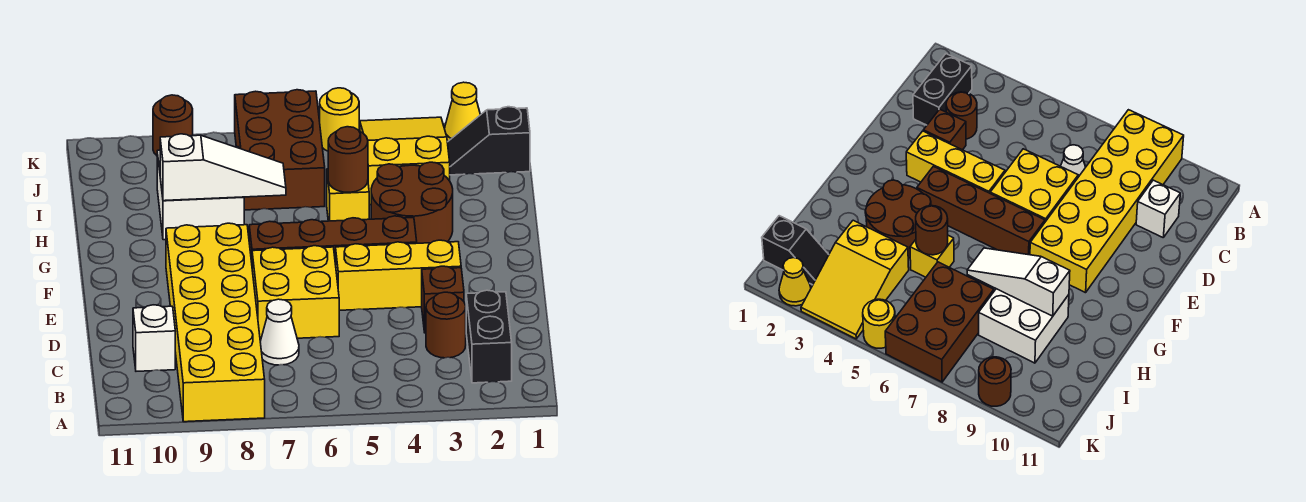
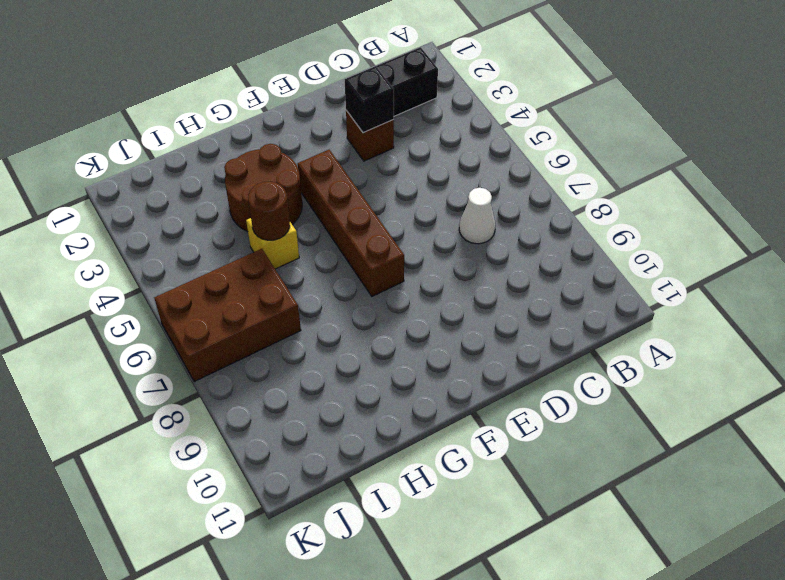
black brick D3 level 2 -> none
none -> yellow brick A8:F9 level 1
none -> brown round brick C3 level 1
none -> white brick C10 level 1

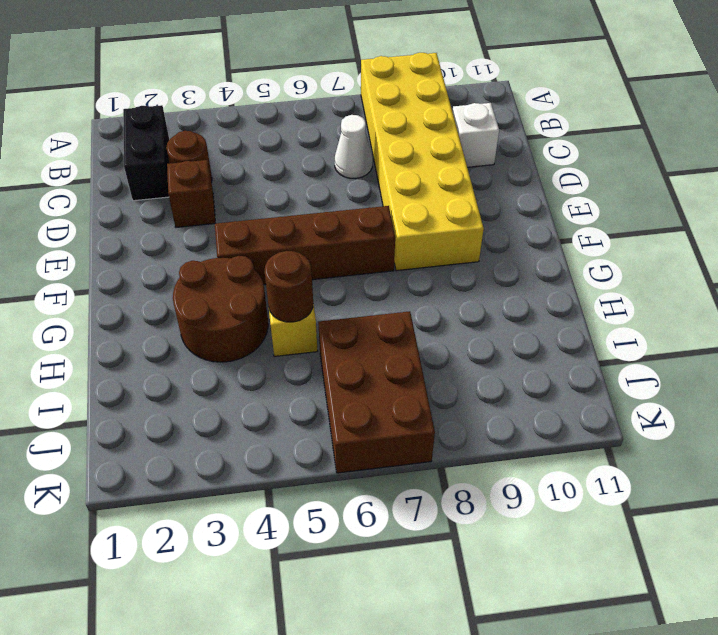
none -> yellow brick D6:E7 level 1
none -> yellow brick E3:E5 level 1
none -> white brick H8:I9 level 1

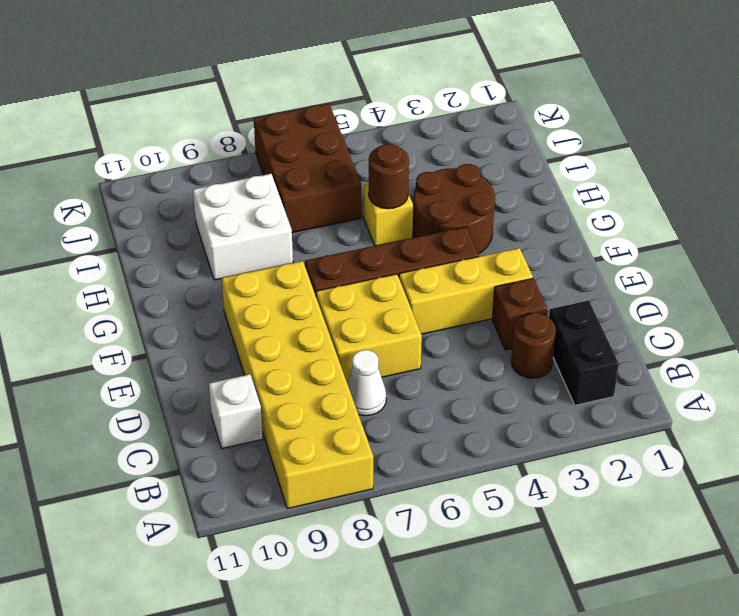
none -> yellow slope I3:K4 level 1 top I
none -> black slope J1:J2 level 1 top 1
none -> yellow cone K2 level 1

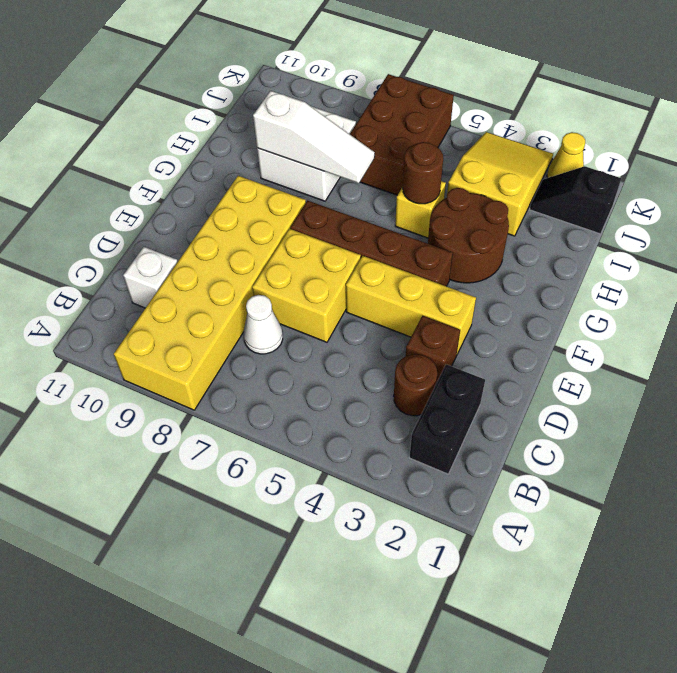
none -> yellow round brick K5 level 1
none -> brown round brick K9 level 1

